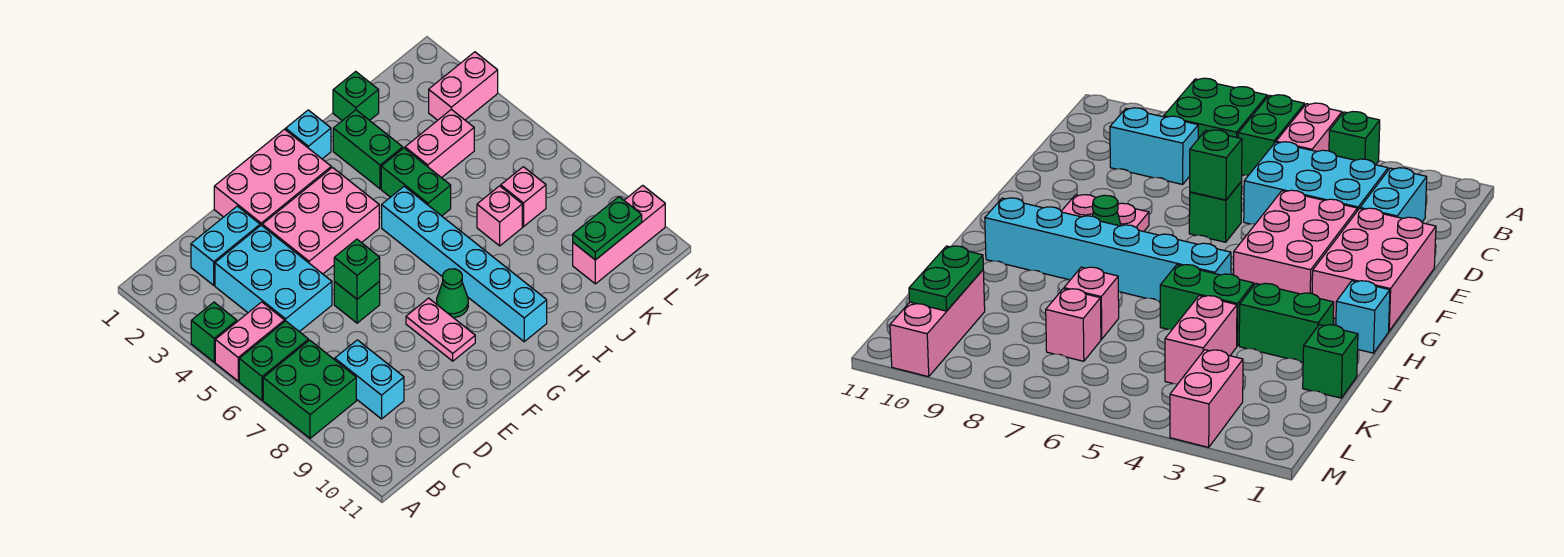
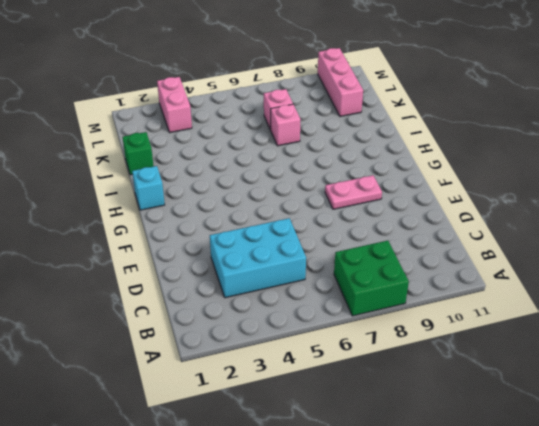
none -> green brick A4 level 1
none -> pink brick A5:B5 level 1
none -> green brick A6:B6 level 1

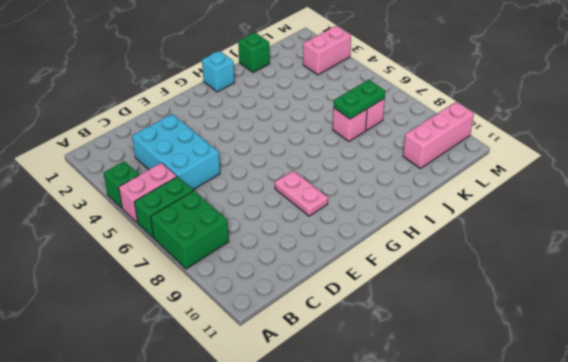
green plate J7:K7 level 2 -> green plate K10:L10 level 2
none -> cyan brick C2:D2 level 1
none -> cyan brick C8:C9 level 1
none -> pink brick E1:G2 level 1

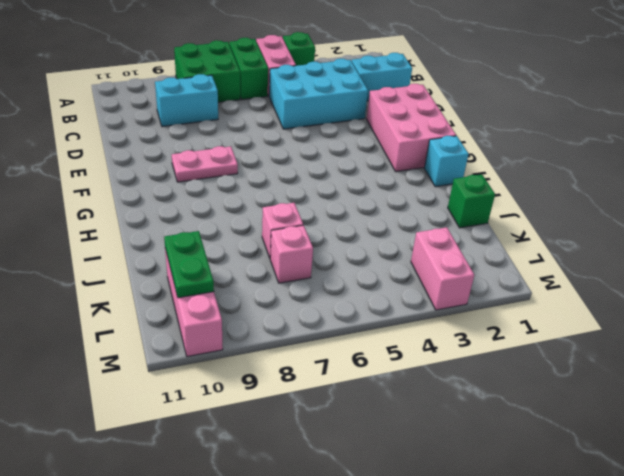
cyan brick C1:C2 level 1 -> cyan brick C2:D2 level 1
none -> pink brick E3:G4 level 1
none -> green brick E6 level 1
none -> green cone G8 level 1

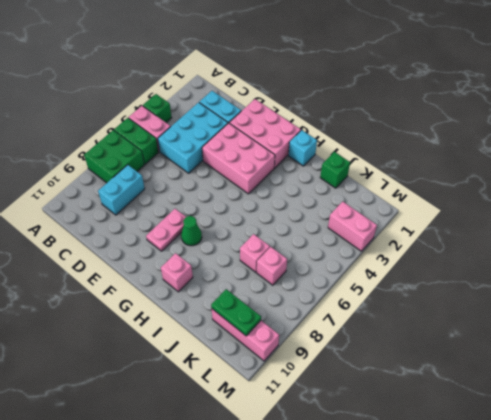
pink brick H10 level 1 -> cyan brick H5:H10 level 1
none -> green brick E6 level 1
none -> green brick I2:I3 level 1
none -> green brick I4:I5 level 1

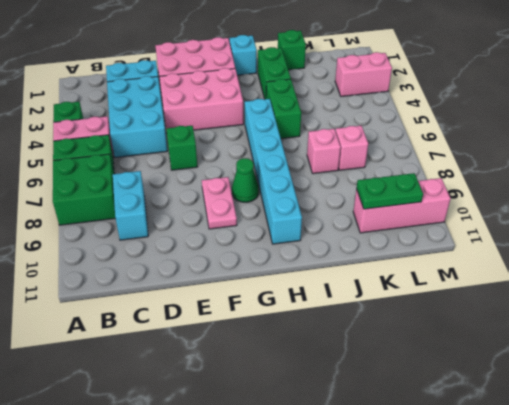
none -> pink brick J4:K4 level 1
none -> green brick E6 level 2

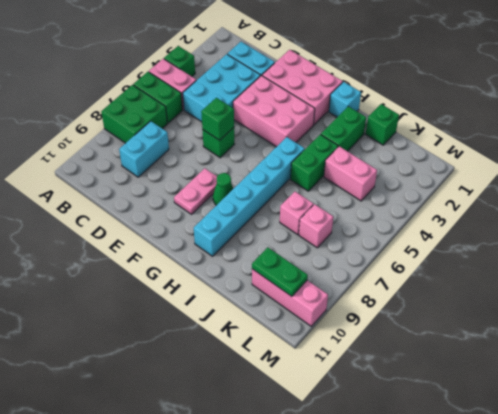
none -> pink brick L3:M3 level 1

